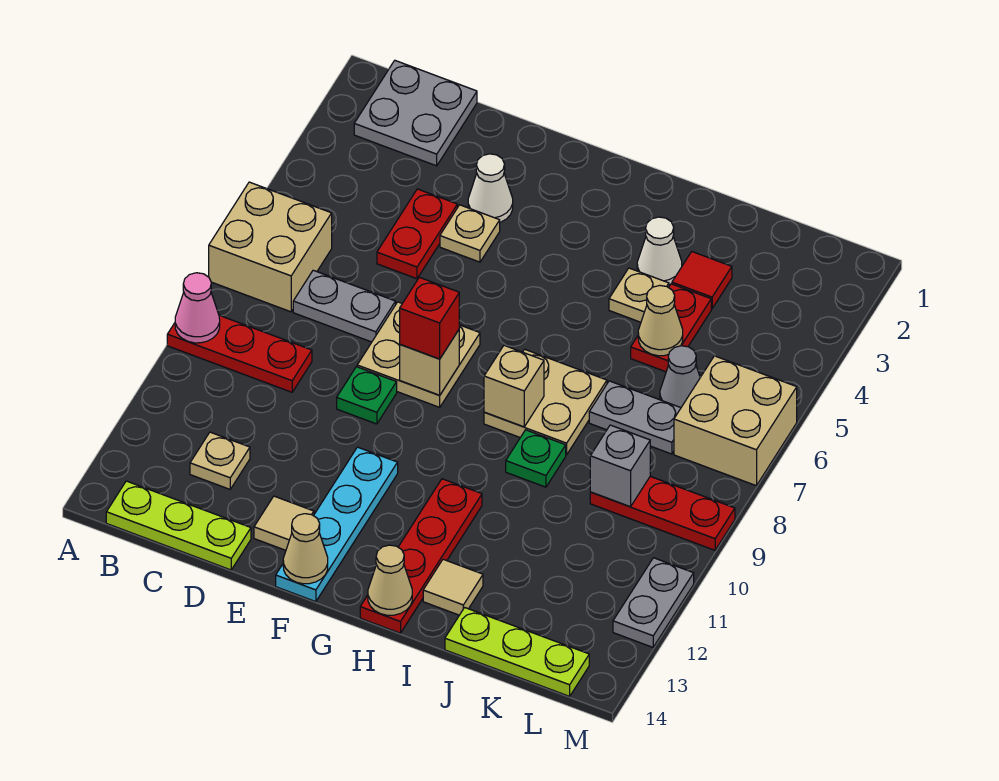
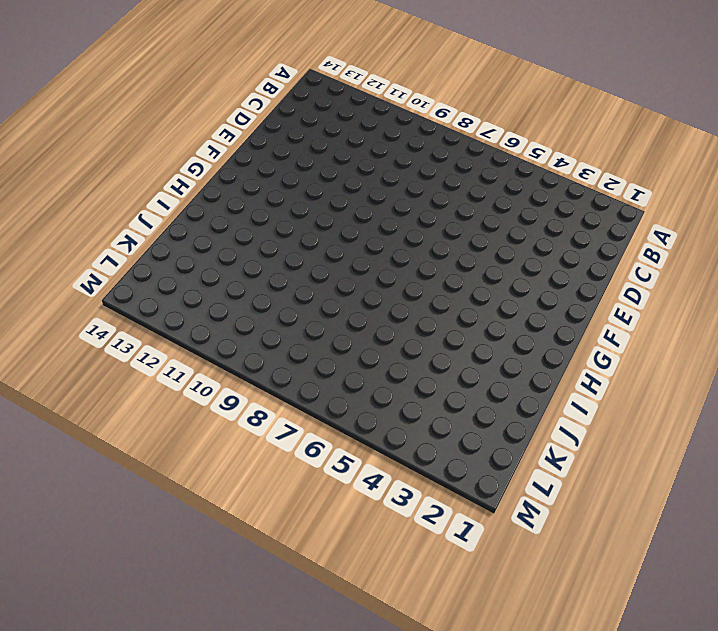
none -> tan brick A6:B7 level 1
none -> red plate A9:C9 level 1
none -> grey plate B1:C2 level 1
none -> lime plate B14:D14 level 1

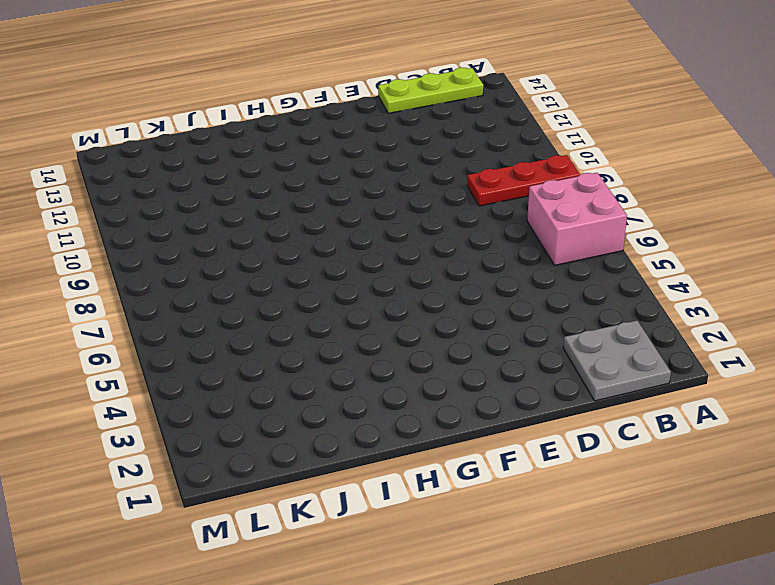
pink brick A6:B7 level 1 -> tan brick A6:B7 level 1
none -> grey plate C7:D7 level 1
none -> tan plate C12 level 1
none -> red plate D4:D5 level 1
none -> white cone E3 level 1

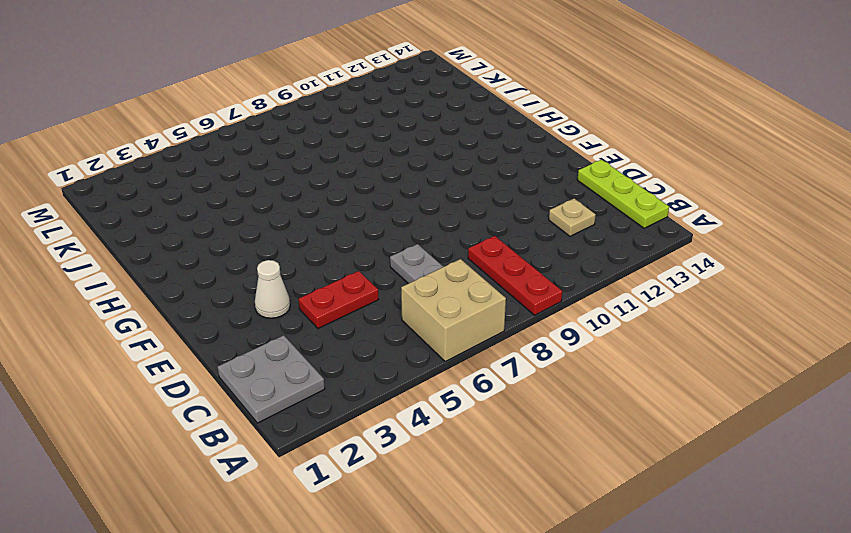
none -> tan plate E4 level 1
none -> tan plate E7:F8 level 1
none -> green plate E9 level 1
none -> tan tile E13 level 1

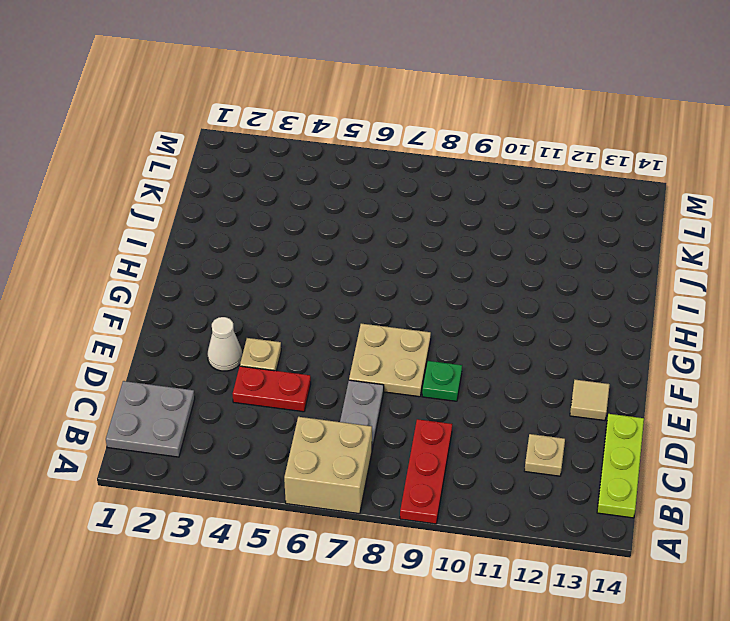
none -> cyan plate F11:F14 level 1
none -> tan plate H7:I8 level 1
none -> red plate H11:H14 level 1
none -> white cone I3 level 1

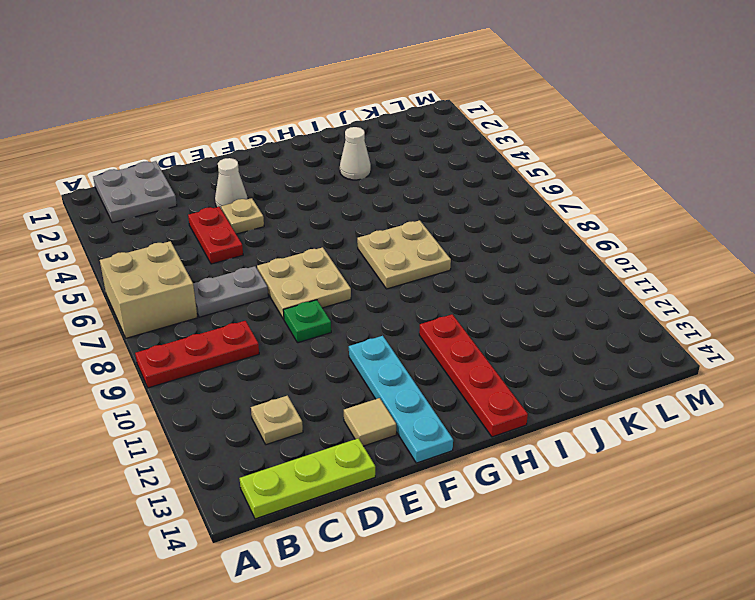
none -> tan plate I4 level 1
none -> green plate I9 level 1
none -> tan tile I13 level 1
none -> red tile J3 level 1

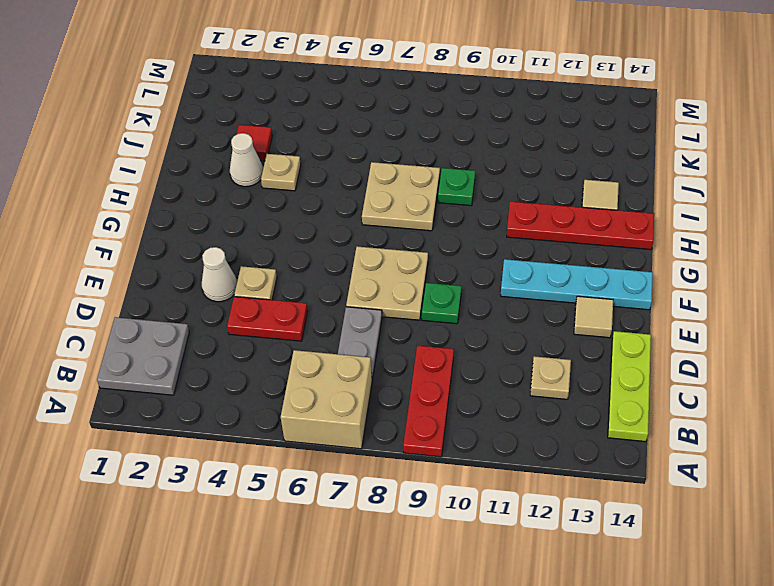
none -> red plate J4:J5 level 1
none -> grey plate J7:K7 level 1
none -> lime plate J14:L14 level 1
none -> grey cone K6 level 1

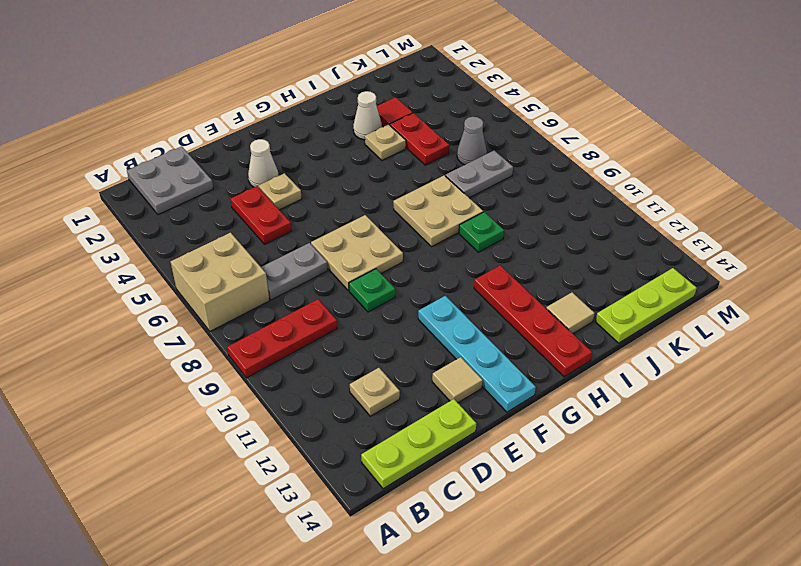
none -> red plate K9:M9 level 1
none -> tan brick L6:M7 level 1
none -> grey plate M11:M12 level 1
none -> pink cone A9 level 2

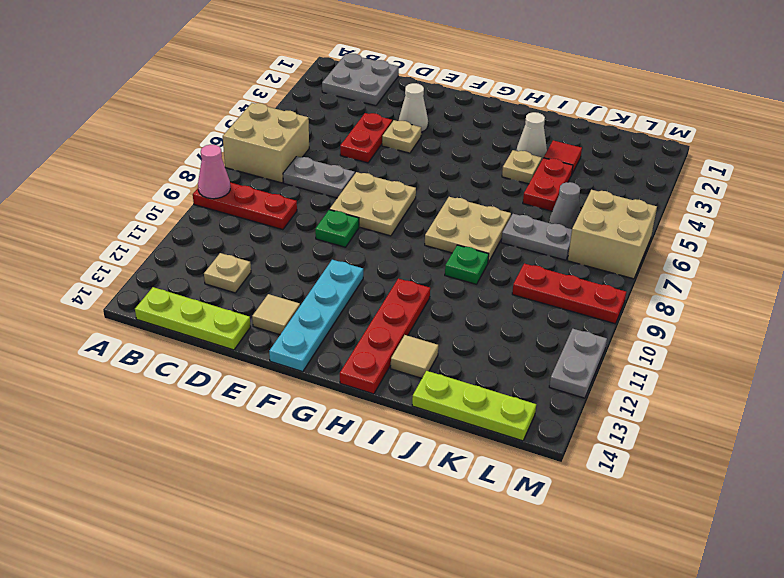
none -> tan brick F8 level 2
none -> tan cone F14 level 2
none -> tan brick H8 level 2
none -> tan cone H14 level 2

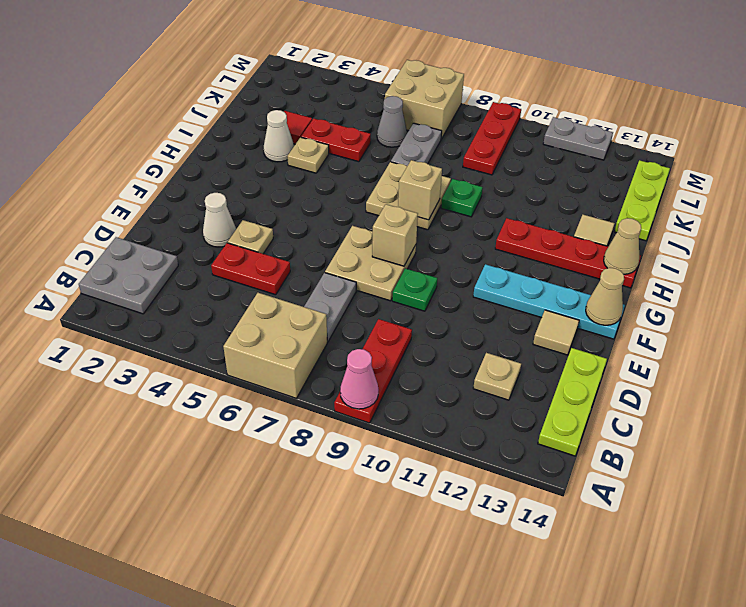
none -> tan cone J5 level 2
none -> grey brick K9 level 2
none -> red brick F8 level 3

